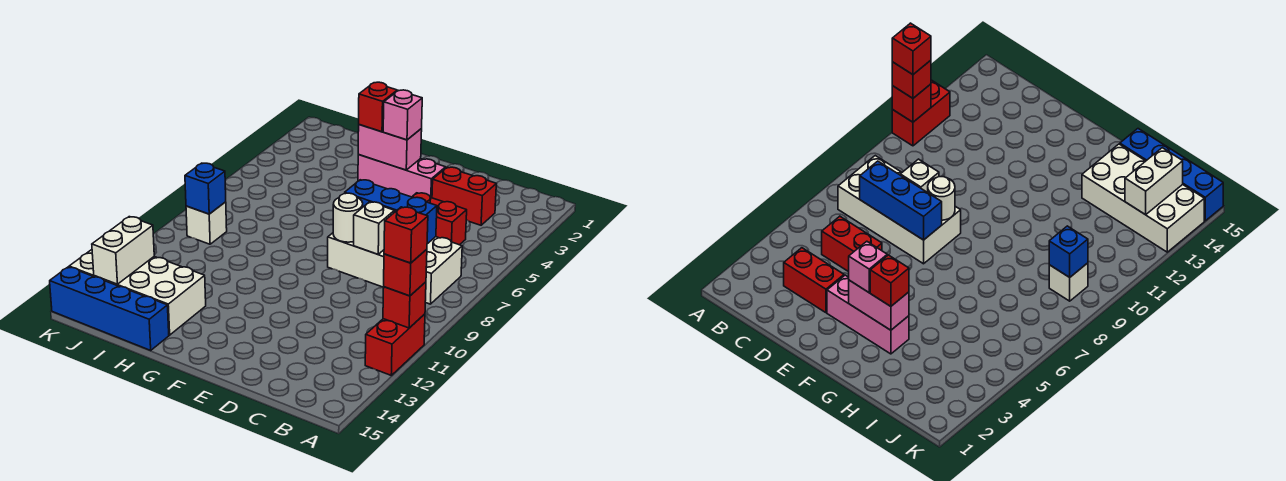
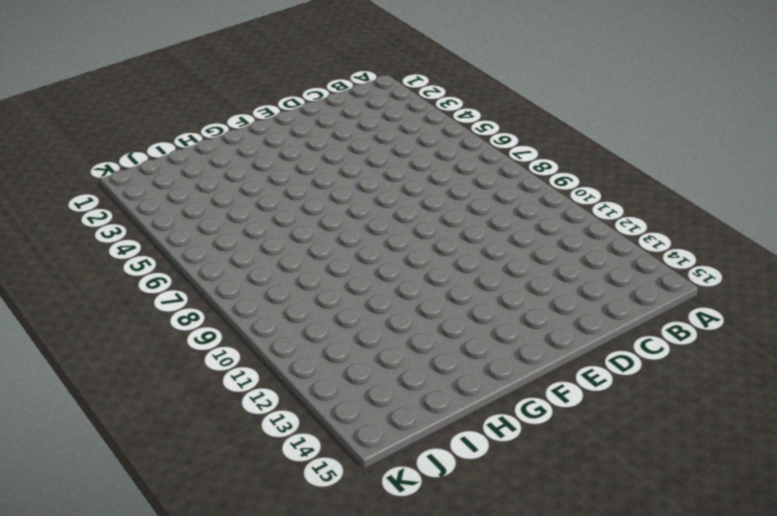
none -> red brick A11:A12 level 1
none -> white brick B7:E8 level 1
none -> red brick C3:D3 level 1

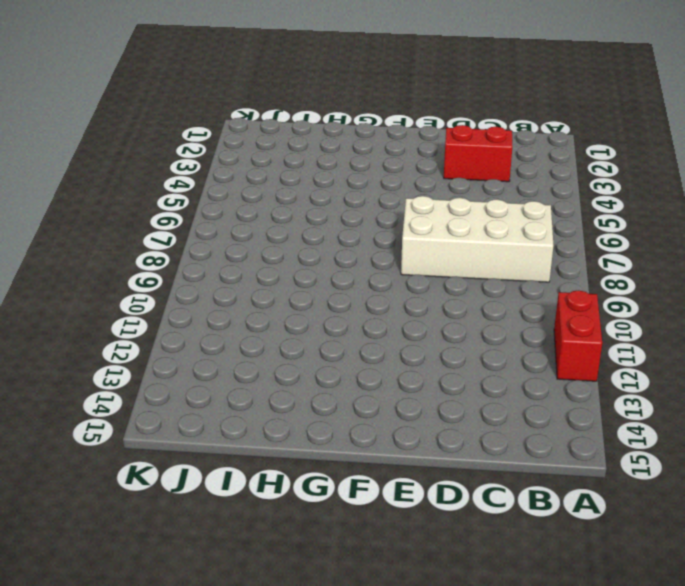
none -> red brick C5:D5 level 1
none -> pink brick E3:G3 level 1
none -> white brick H13:K14 level 1

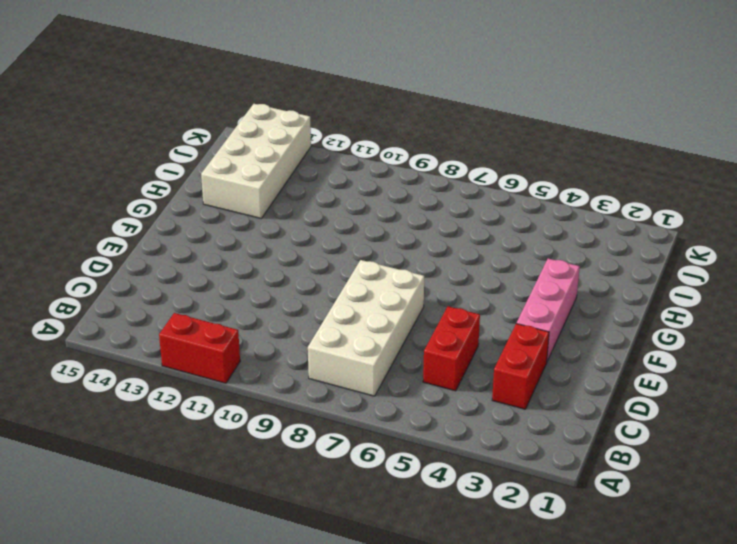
none -> blue brick H15:K15 level 1
none -> white brick J9 level 1
none -> red brick A11 level 2

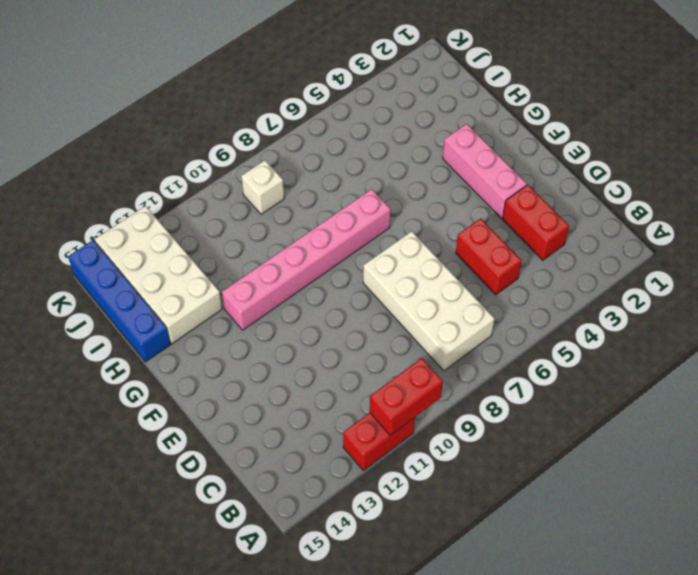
red brick A10:A11 level 2 -> red brick A11 level 2
pink brick G7:G12 level 1 -> none
none -> blue brick C7:E7 level 2
none -> white brick D8 level 2
none -> white round brick E8 level 2

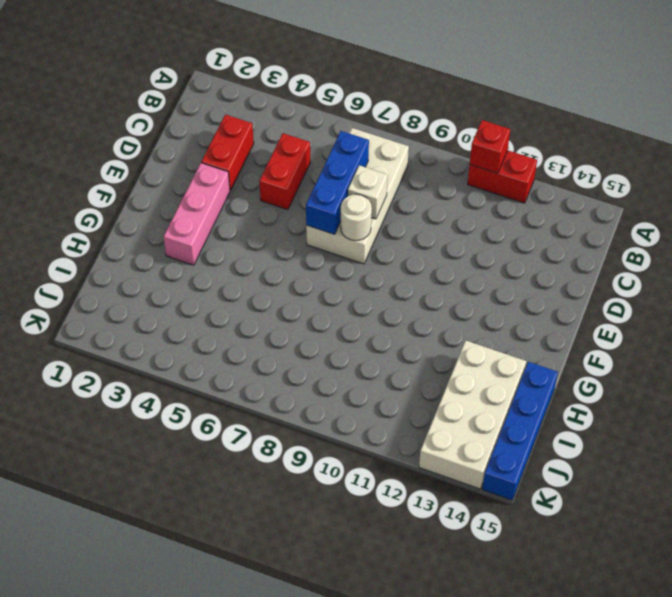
none -> white brick J9 level 1
none -> pink brick F3:G3 level 2
none -> blue brick J9 level 2

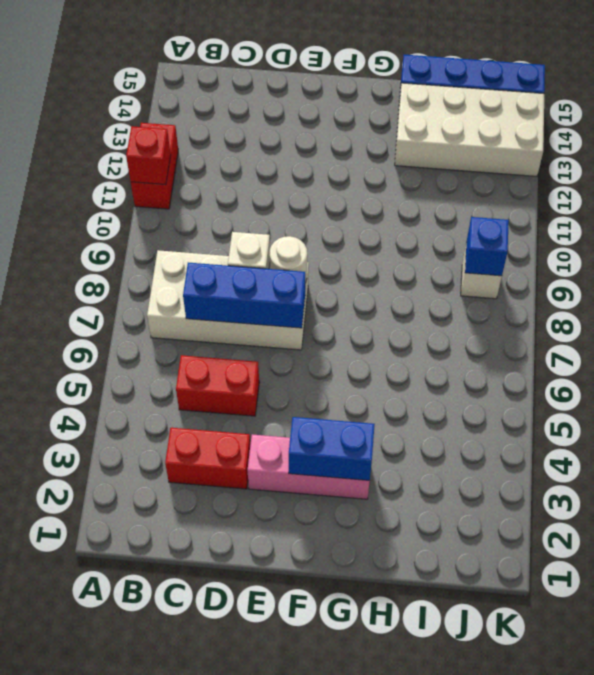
blue brick F3:G3 level 2 -> pink brick F3:G3 level 2
none -> white brick J13:J14 level 2
none -> red brick A11 level 3
none -> pink brick F3 level 3

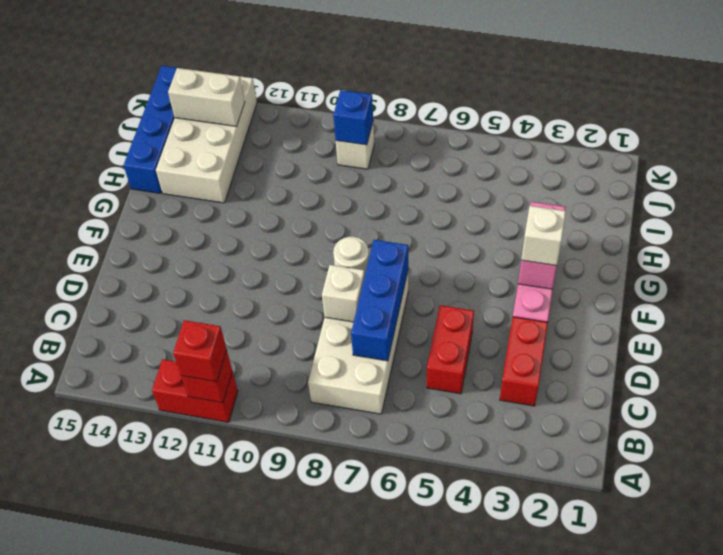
white brick F3 level 3 -> pink brick F3 level 3
none -> red brick G3 level 3
none -> red brick A11 level 4

